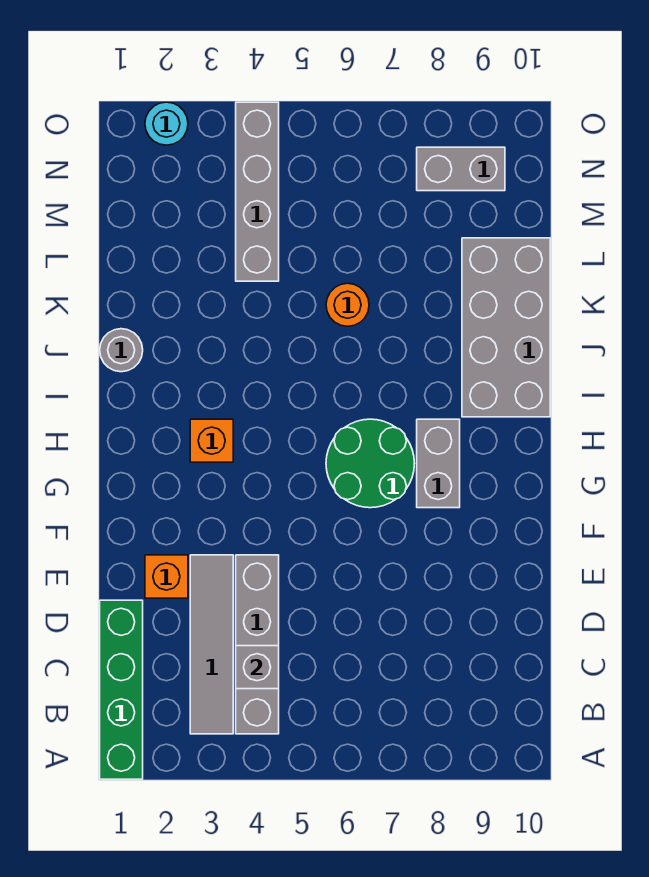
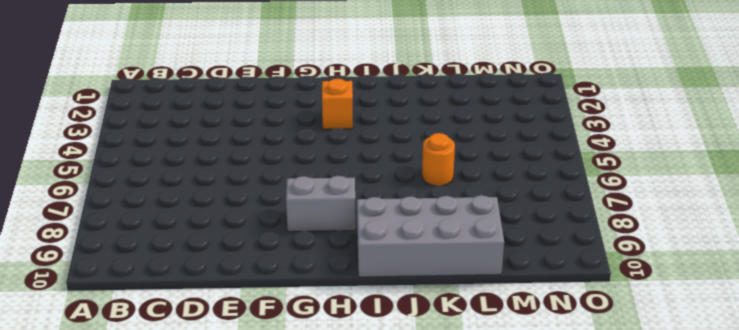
none -> green brick A1:D1 level 1
none -> grey tile B3:E3 level 1
none -> grey brick B4:E4 level 1

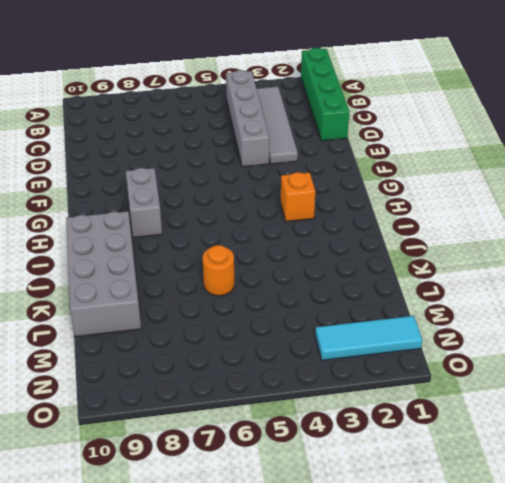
cyan tile N1:N3 level 1 -> none
none -> orange brick E2 level 1
none -> green round brick G6:H7 level 1
none -> grey round brick J1 level 1

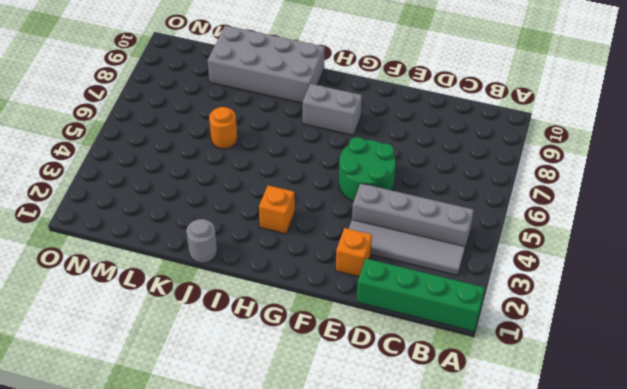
green round brick E5:F6 level 1 -> green round brick G6:H7 level 1
none -> grey brick L4:O4 level 1
none -> grey brick N8:N9 level 1
none -> cyan round brick O2 level 1

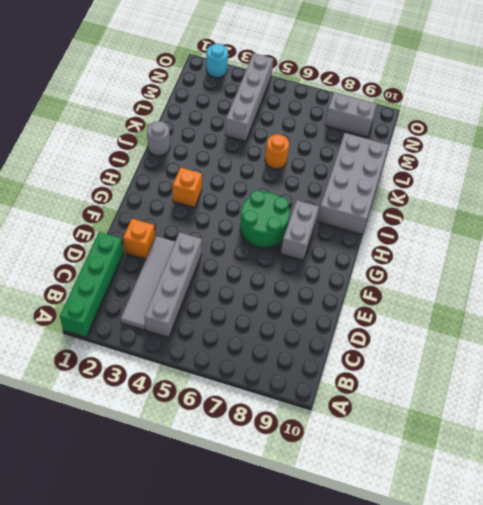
none -> grey brick C4 level 2

